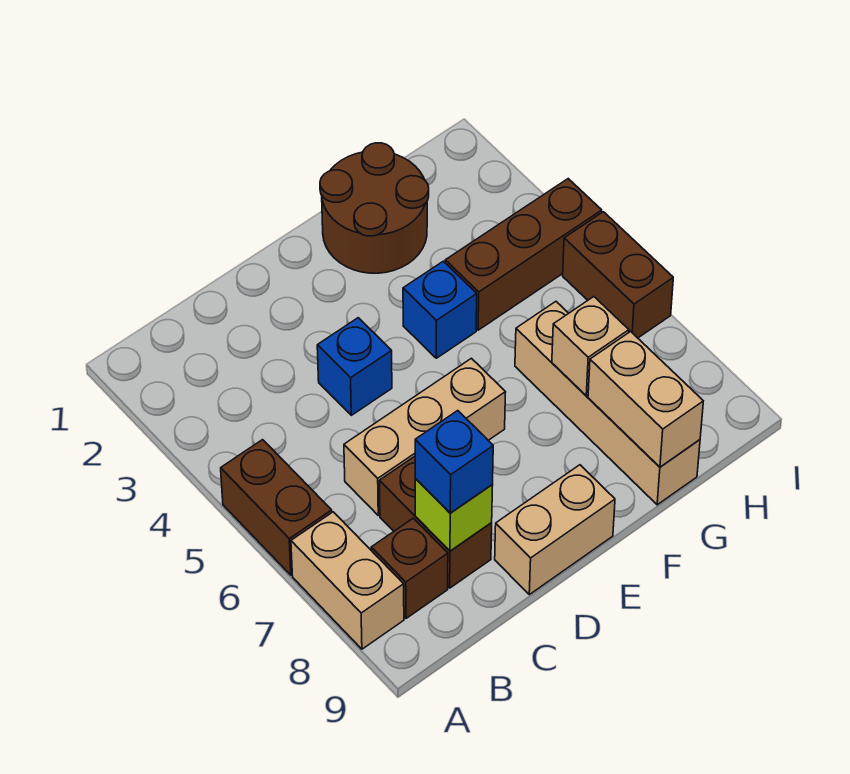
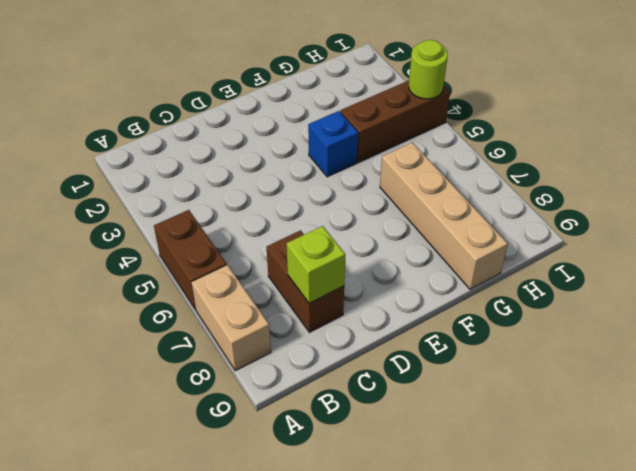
lime round brick I4 level 2 -> none
none -> brown brick B8 level 1
none -> tan brick C6:E6 level 1
none -> blue brick D4 level 1

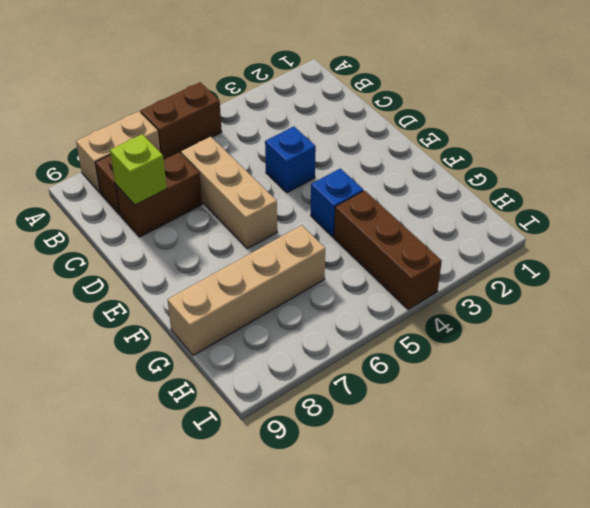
none -> tan brick D9:E9 level 1
none -> brown round brick F1:G2 level 1
none -> brown brick I5:I6 level 1

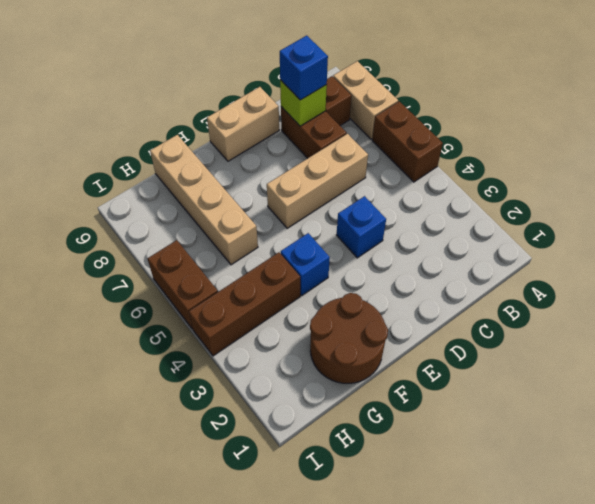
none -> tan brick G7 level 2
none -> tan brick G8:G9 level 2

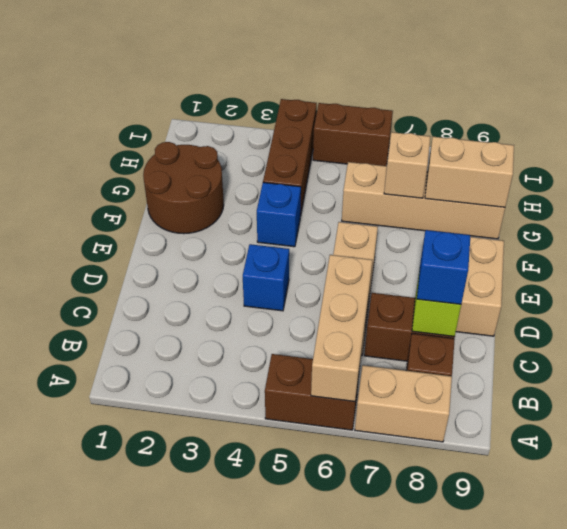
tan brick A6:C6 level 2 -> none

